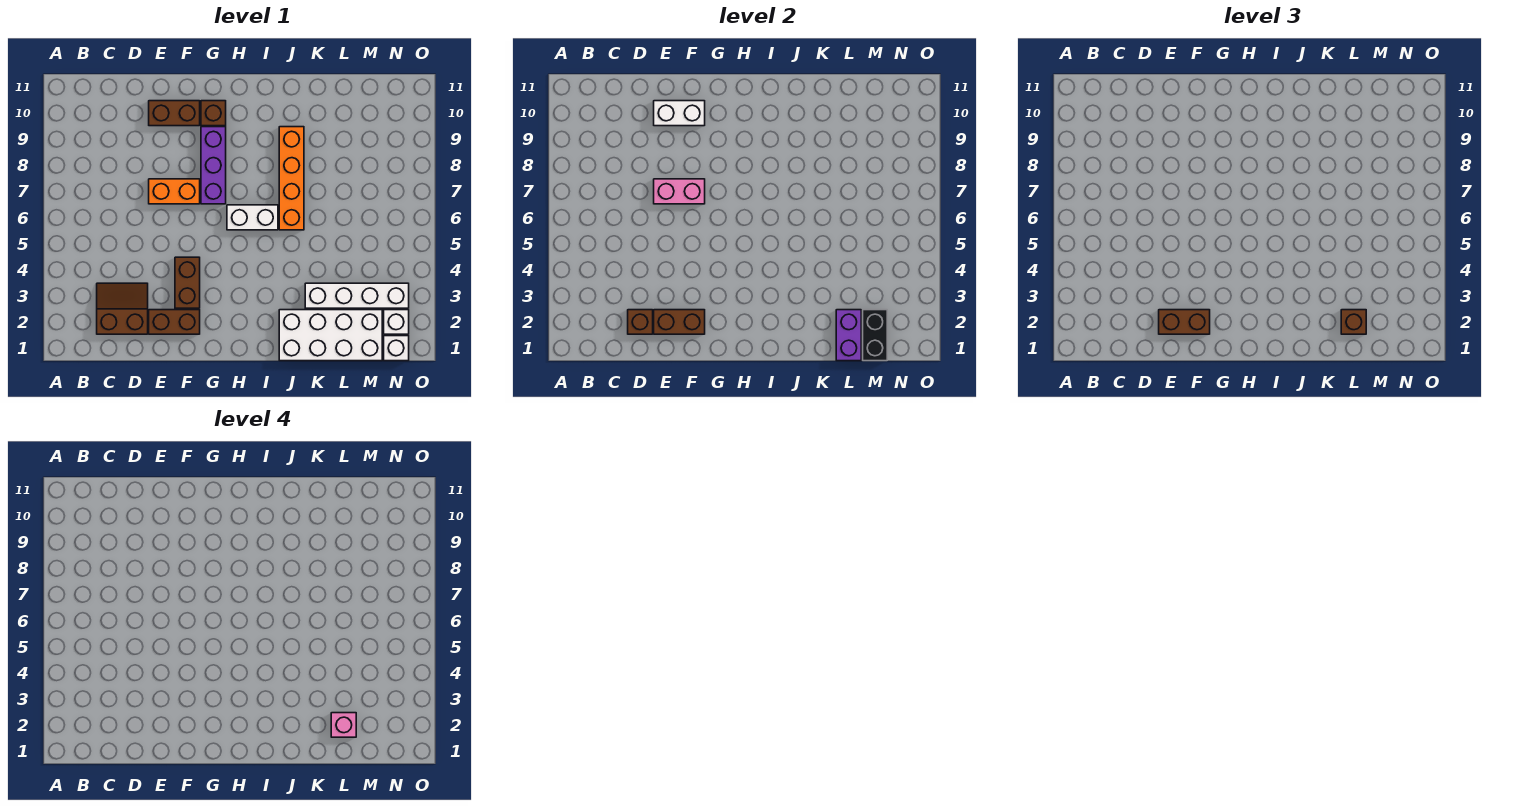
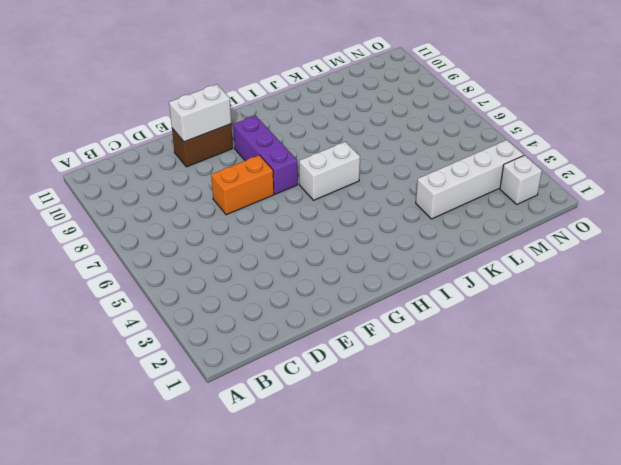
none -> brown slope C2:D3 level 1 top 2
none -> brown brick E2:F2 level 1
none -> brown brick F3:F4 level 1

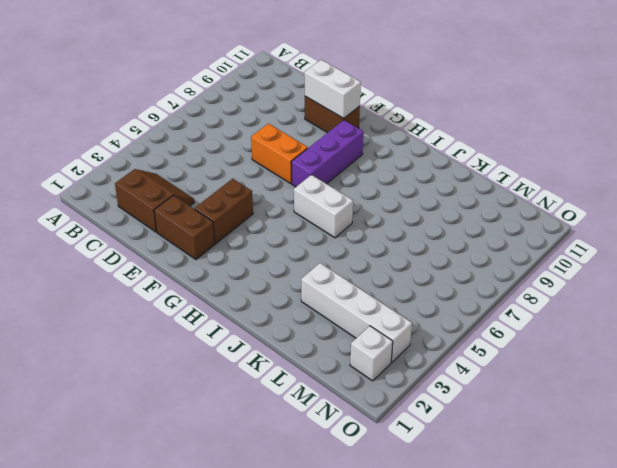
none -> brown brick G10 level 1
none -> white brick J1:M2 level 1
none -> orange brick J6:J9 level 1

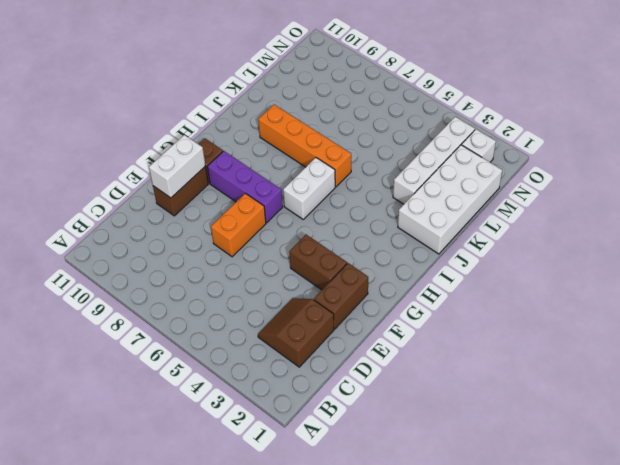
none -> white brick N1 level 1
none -> brown brick D2 level 2
none -> brown brick E2:F2 level 2

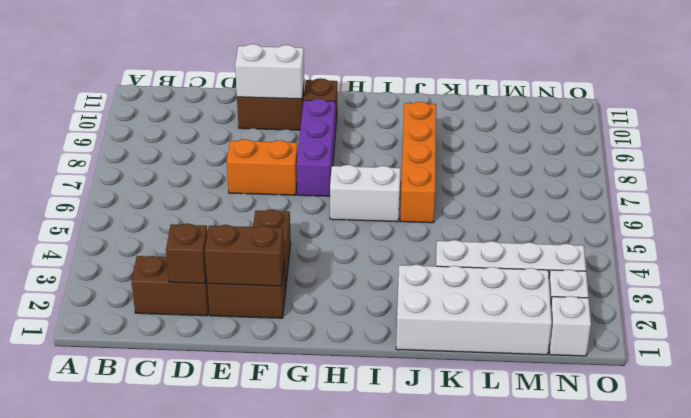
none -> pink brick E7:F7 level 2
none -> purple brick L1:L2 level 2
none -> black brick M1:M2 level 2

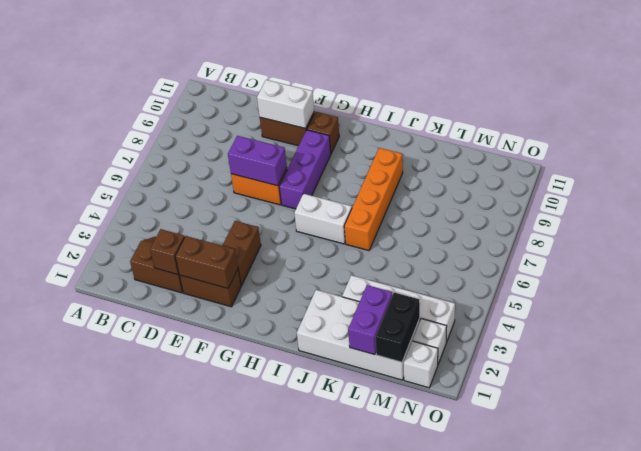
purple brick E7:F7 level 2 -> pink brick E7:F7 level 2
none -> brown brick E2:F2 level 3
none -> brown brick L2 level 3
none -> pink brick L2 level 4

